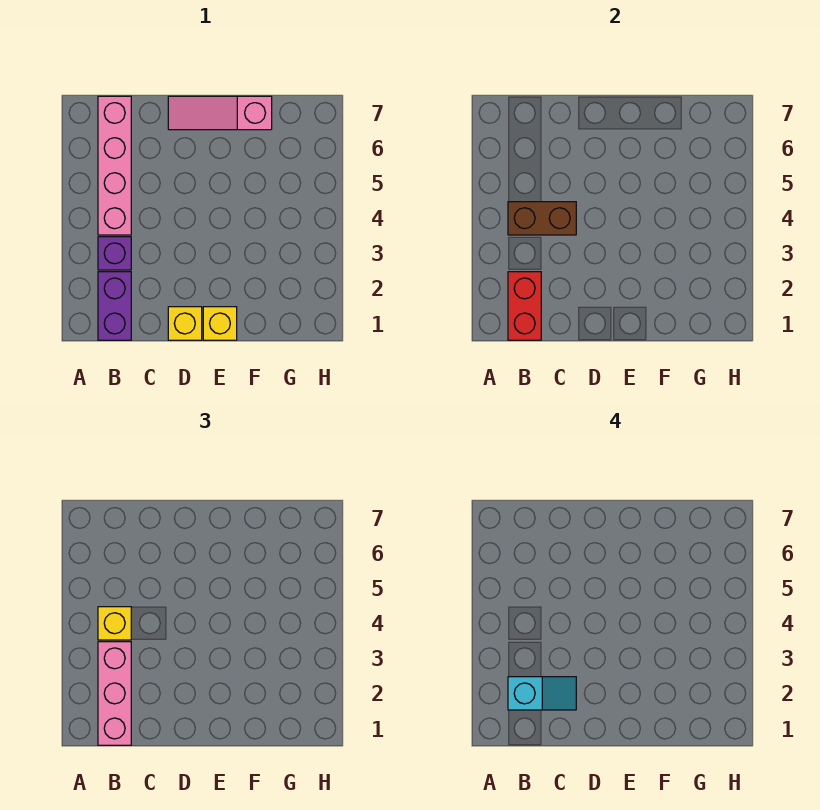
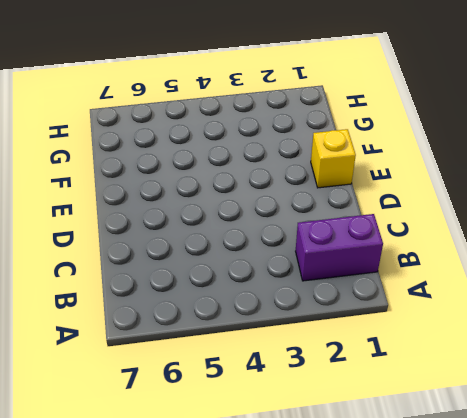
none -> purple brick B3 level 1
none -> pink brick B4:B7 level 1

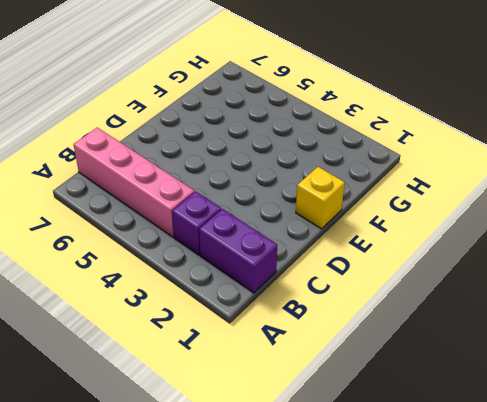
none -> yellow brick D1 level 1
none -> pink slope D7:F7 level 1 top F

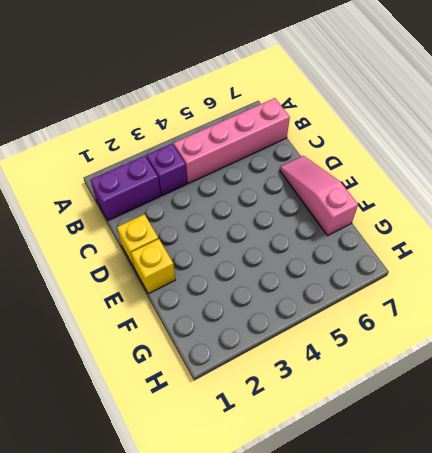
none -> red brick B1:B2 level 2
none -> brown brick B4:C4 level 2

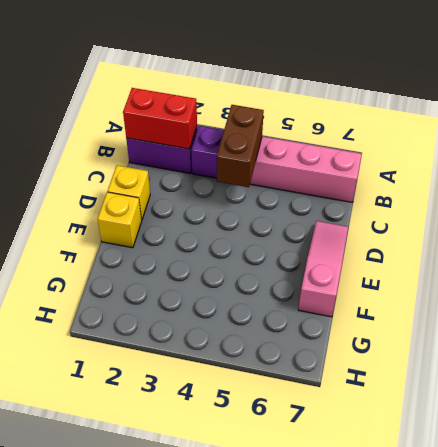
none -> pink brick B1:B3 level 3
none -> yellow brick B4 level 3

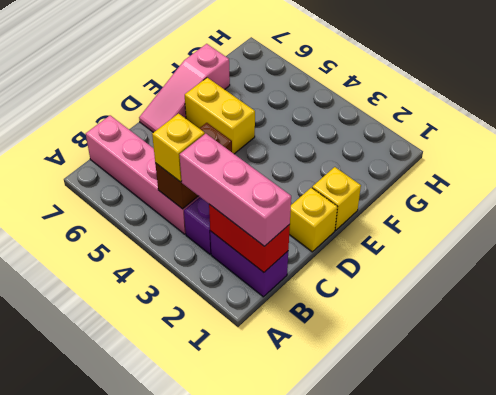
yellow brick E5:E6 level 1 -> none
none -> cyan slope B2:C2 level 4 top B

